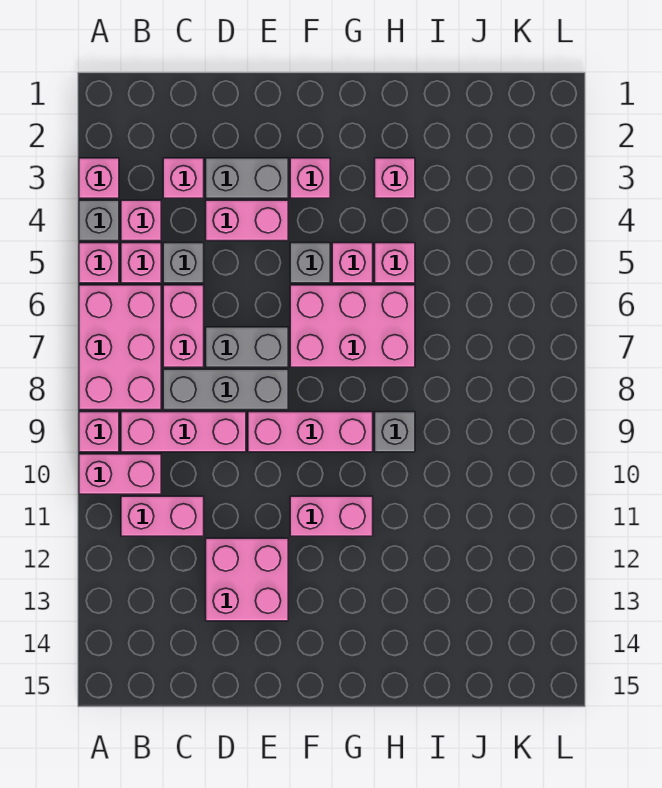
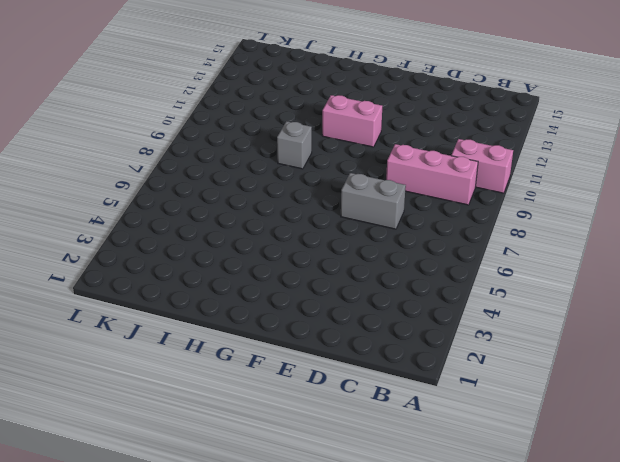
none -> pink brick A3 level 1
none -> grey brick A4 level 1
none -> pink brick A5 level 1

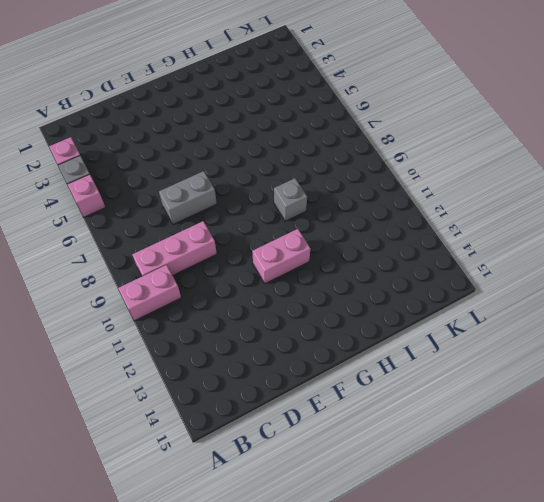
none -> pink brick A6:B8 level 1
none -> pink brick A9 level 1
none -> pink brick B4 level 1

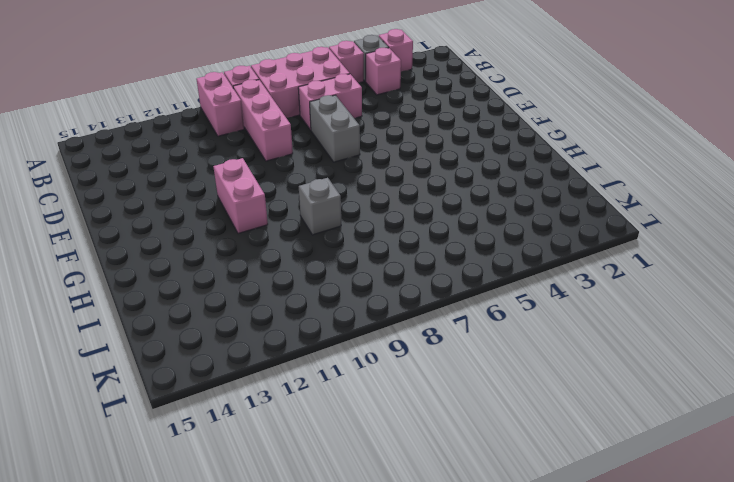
none -> pink brick B5 level 1
none -> pink brick B11:C11 level 1
none -> pink brick C3 level 1

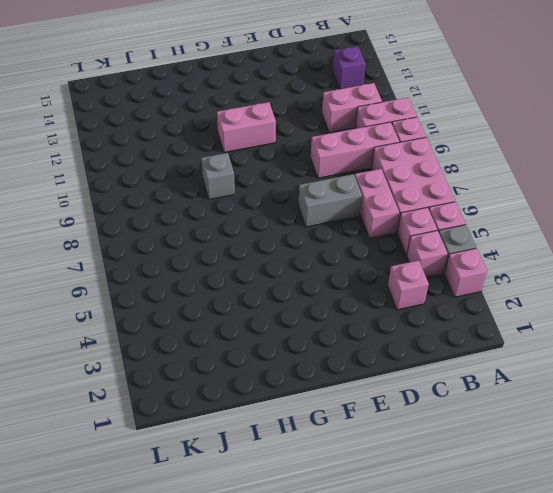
purple brick B13 level 1 -> none
none -> grey brick C5 level 1
none -> grey brick C8:E8 level 1
none -> grey brick D3:E3 level 1

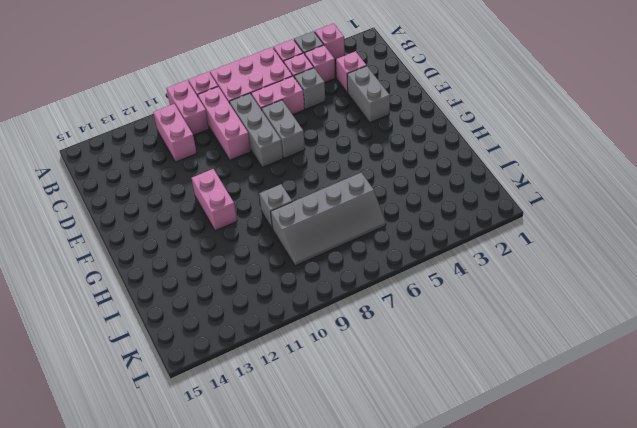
grey slope I6:J9 level 1 top I -> none
none -> pink brick D4:E4 level 1
none -> pink brick D12:E13 level 1
none -> pink brick E9:G9 level 1

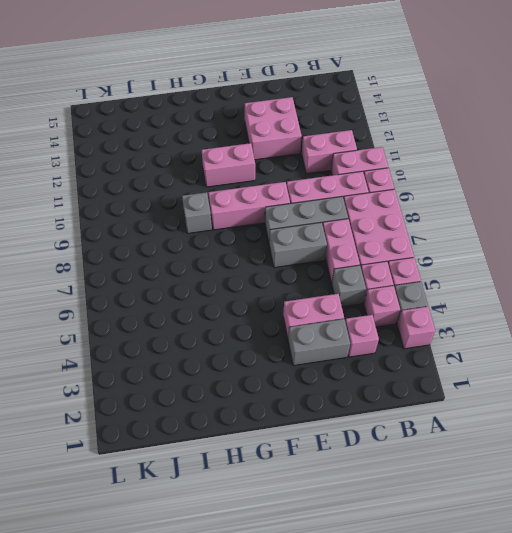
none -> pink brick F3 level 1
none -> grey brick F5 level 1
none -> pink brick F6:H7 level 1

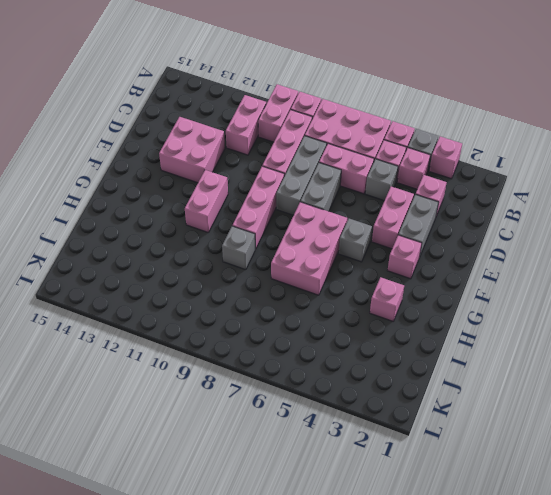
none -> pink brick G5 level 1
none -> pink brick H5 level 1

